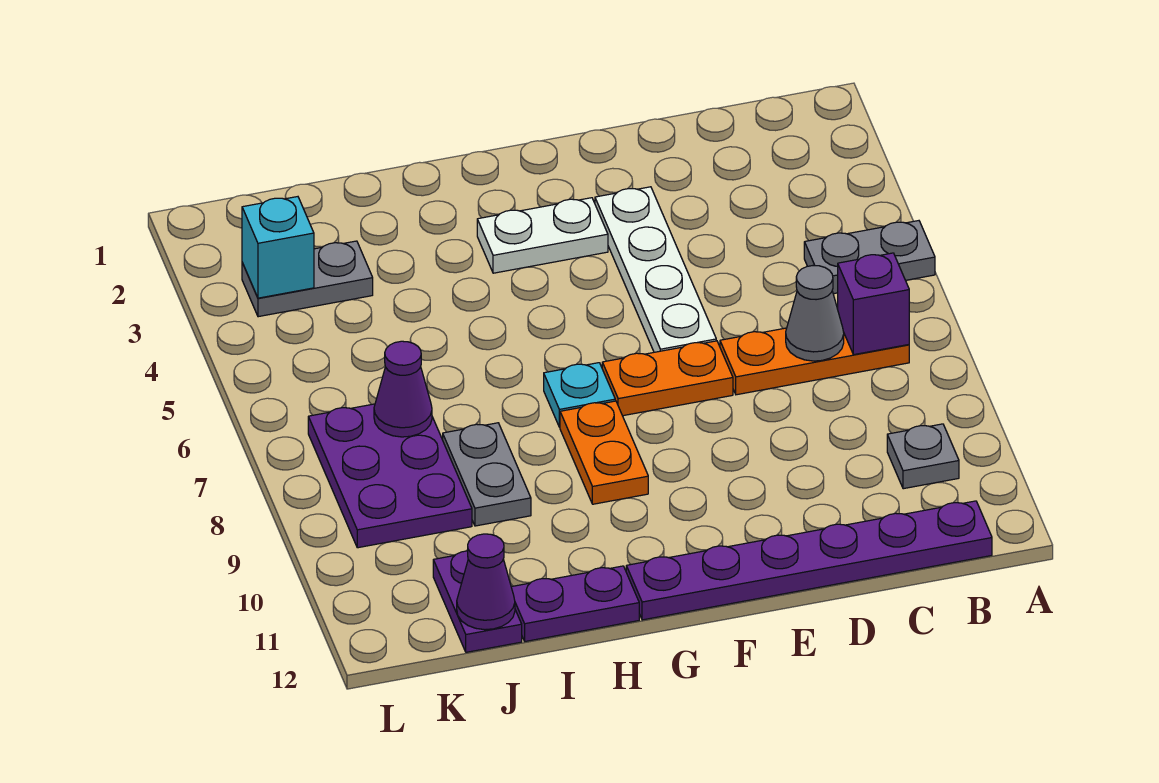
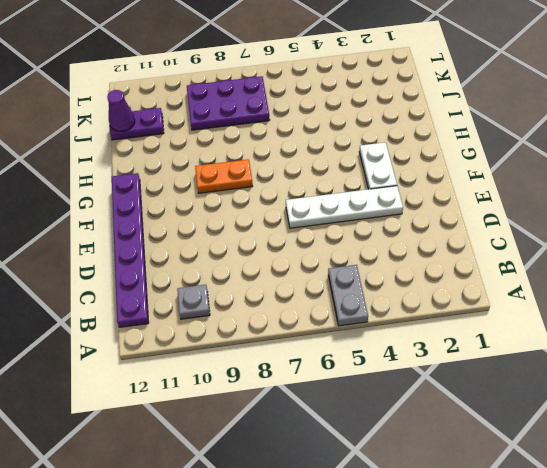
none -> orange plate B7:D7 level 1
none -> orange plate E7:F7 level 1
none -> cyan plate G7 level 1

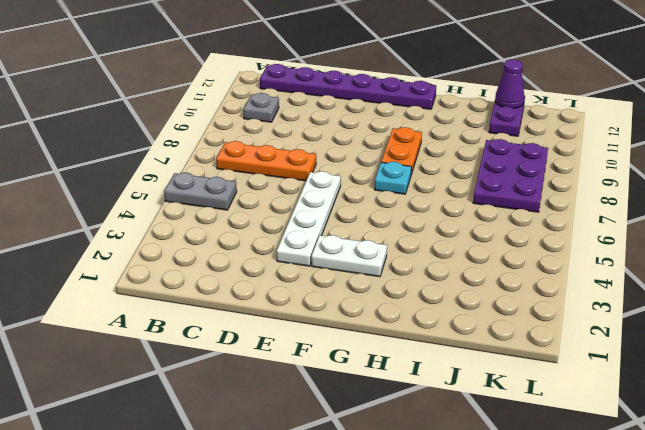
none -> orange plate E7:F7 level 1
none -> purple plate H12:I12 level 1
none -> grey plate I8:I9 level 1

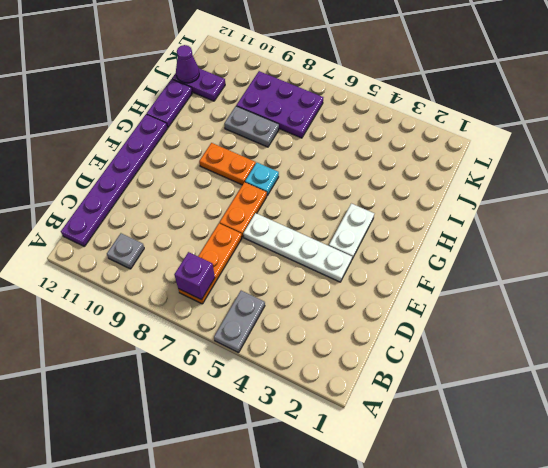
none -> grey plate J3:K3 level 1
none -> grey cone C7 level 2
none -> purple cone J7 level 2

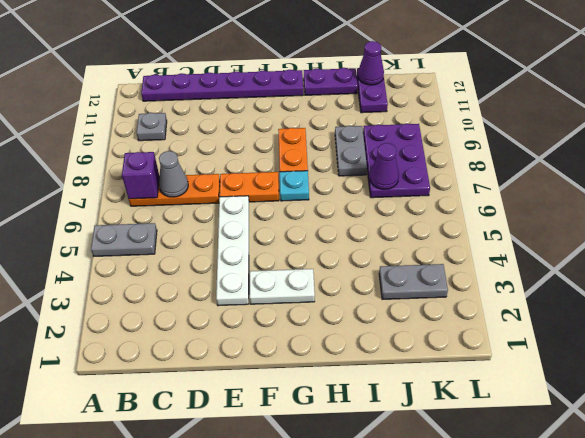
none -> cyan brick K3 level 2

